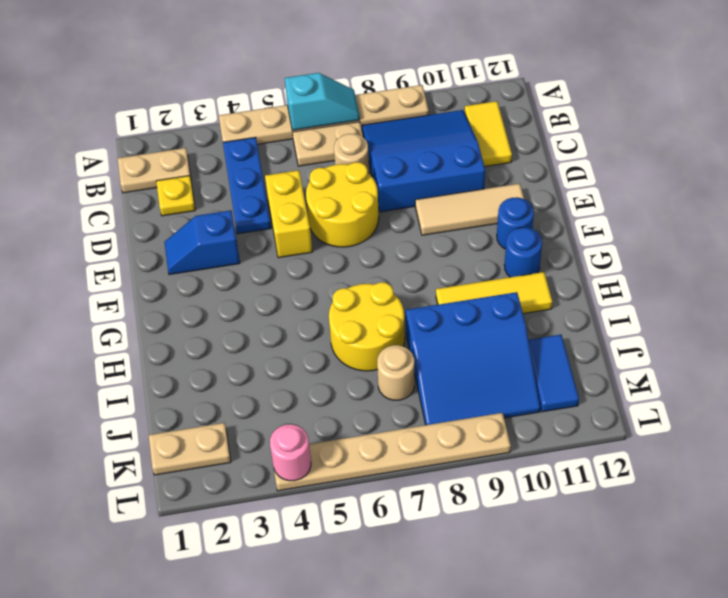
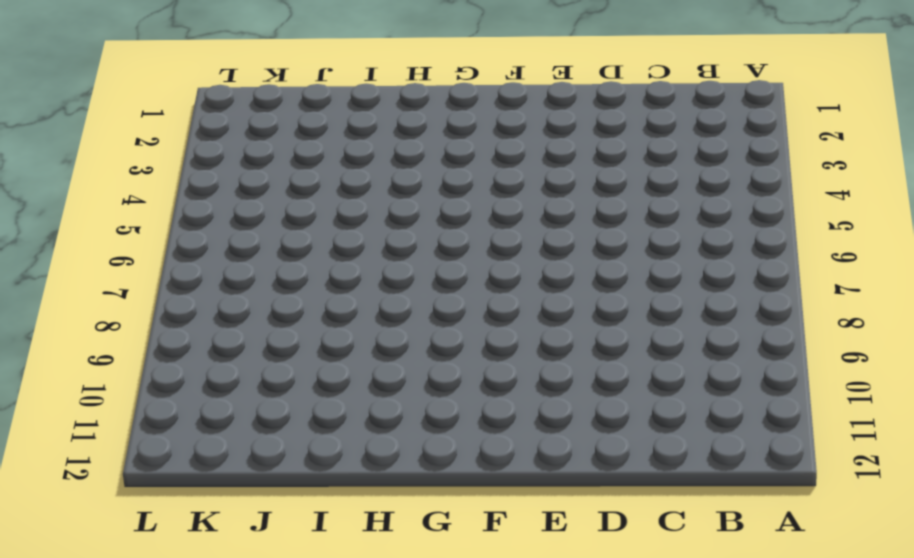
none -> tan plate A4:A9 level 1
none -> tan plate B1:B2 level 1
none -> blue plate B4:D4 level 1

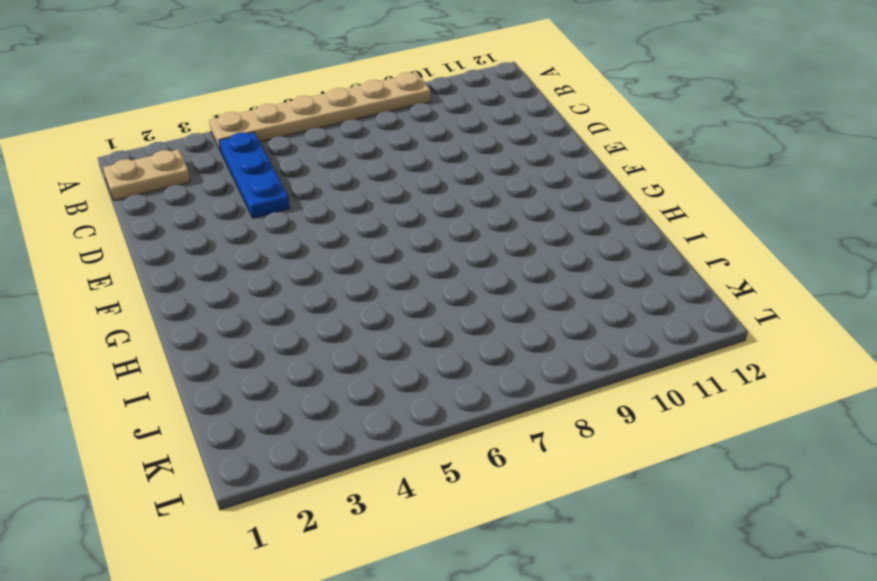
none -> tan plate B6:B7 level 1
none -> blue slope B8:D10 level 1 top D
none -> yellow tile B11:C11 level 1

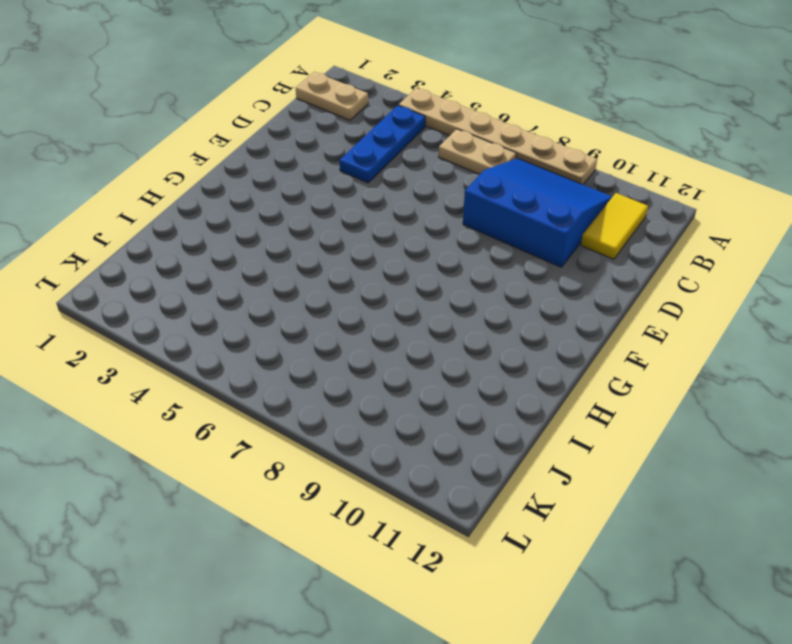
none -> yellow plate C2 level 1
none -> tan round brick C7 level 1
none -> yellow brick D5:E5 level 1

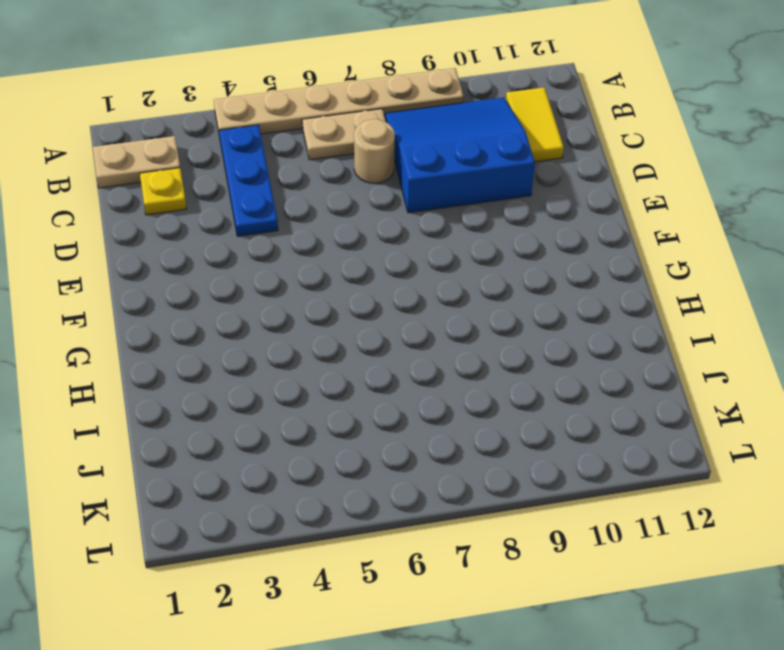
none -> yellow brick D5:E5 level 1
none -> yellow round brick D6:E7 level 1
none -> blue slope E2:E3 level 1 top 3

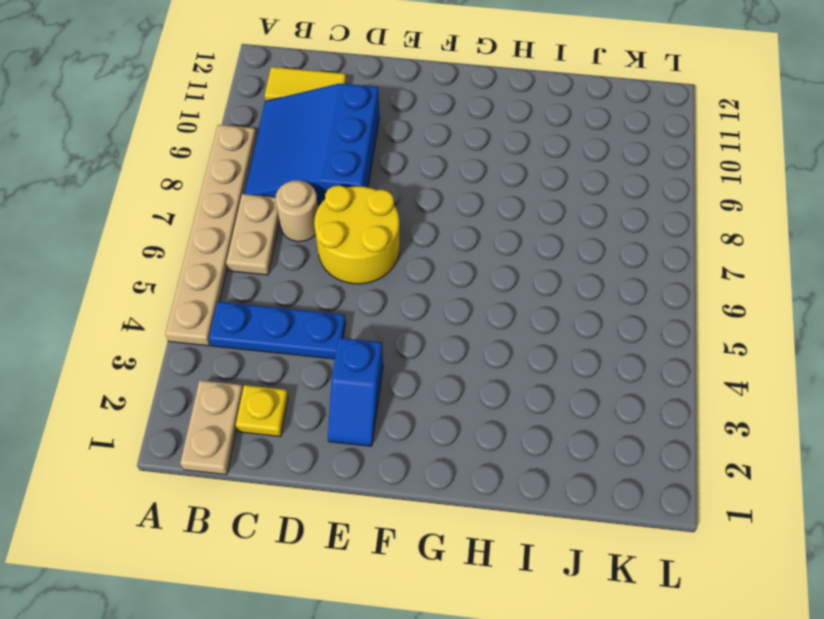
none -> yellow brick D5:E5 level 1
none -> tan tile E9:E11 level 1
none -> blue round brick F11 level 1

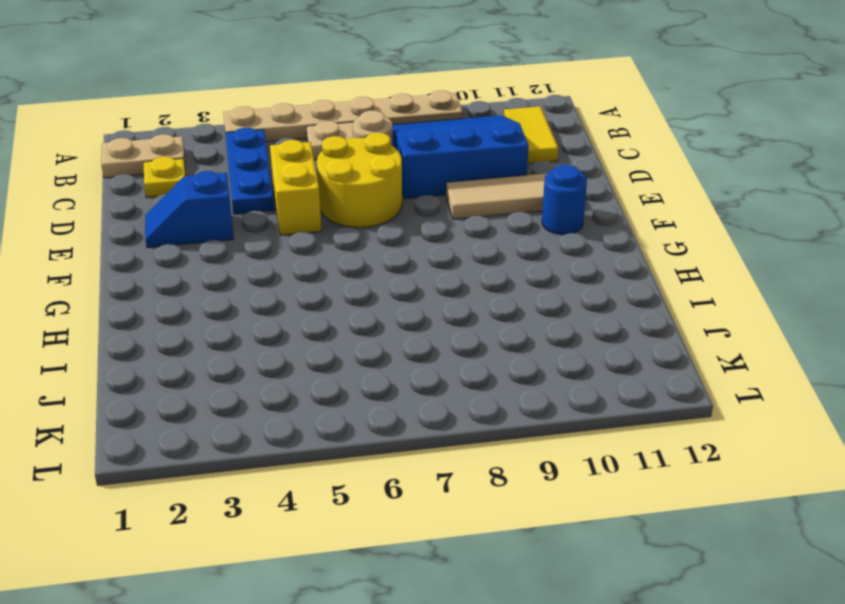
none -> blue round brick G11 level 1
none -> yellow round brick H6:I7 level 1
none -> yellow tile H9:H11 level 1

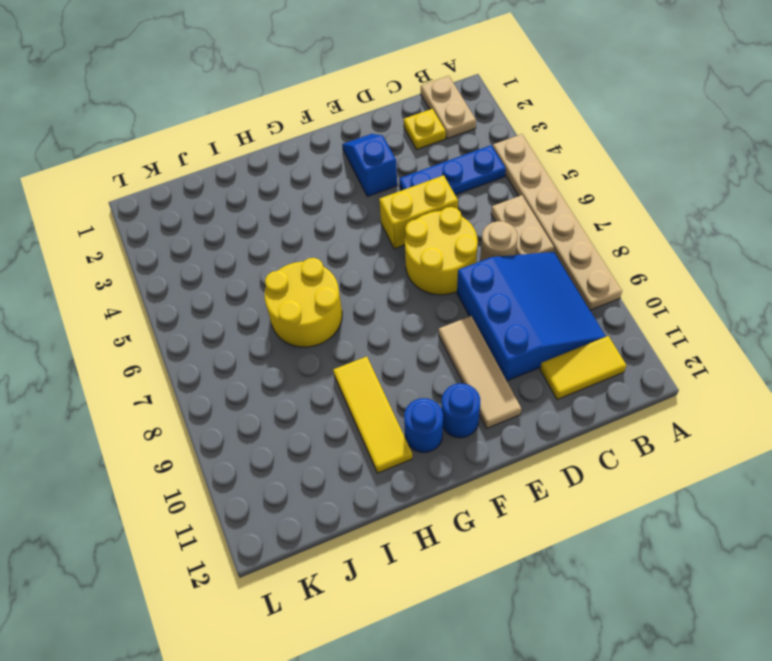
none -> blue slope I8:K10 level 1 top I
none -> tan round brick J7 level 1
none -> blue tile J11:K11 level 1

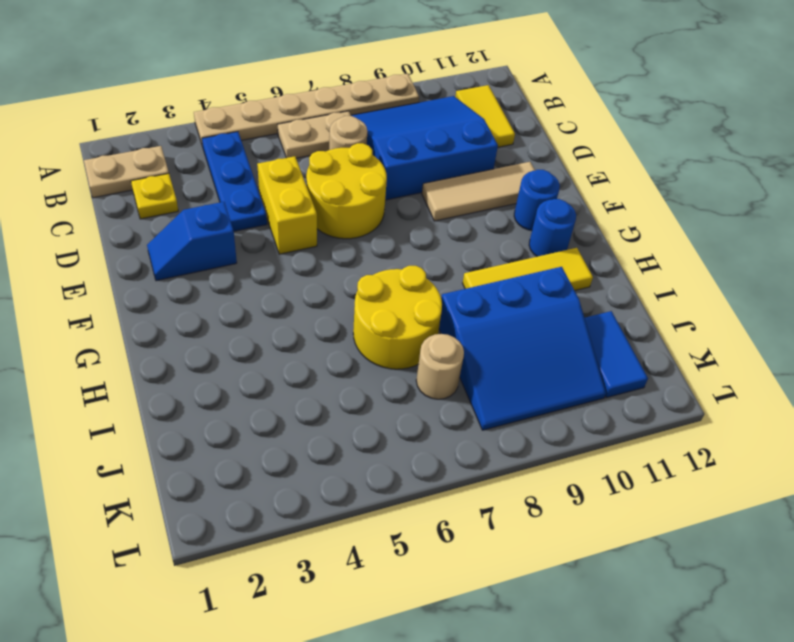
none -> tan plate K1:K2 level 1
none -> tan plate L4:L9 level 1
none -> cyan slope A6:A7 level 2 top 6

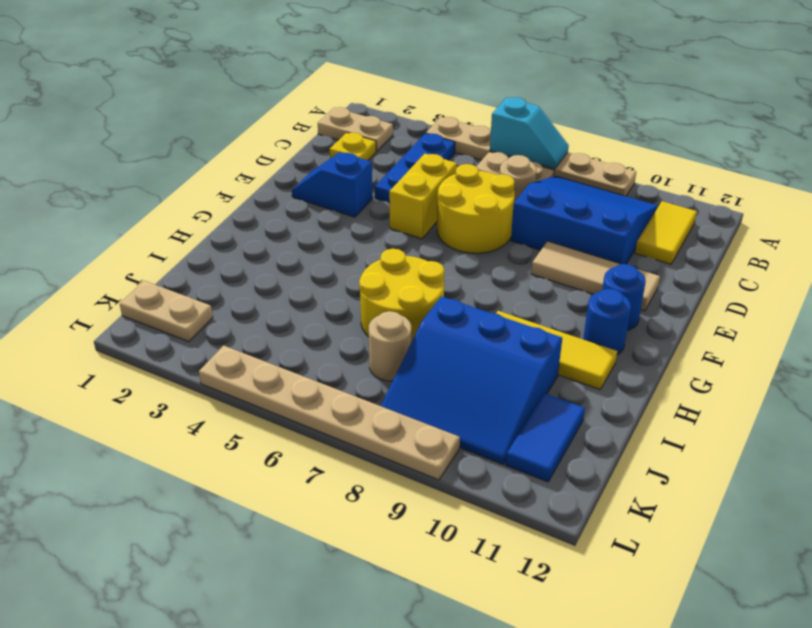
none -> pink round brick L4 level 2

